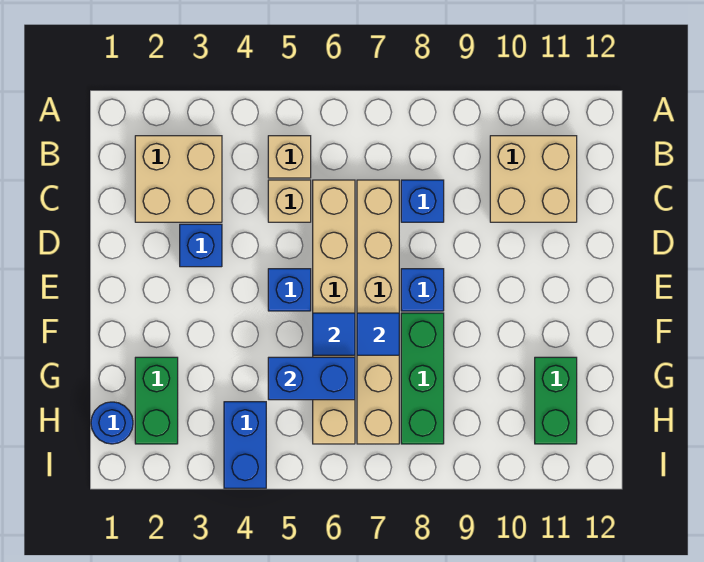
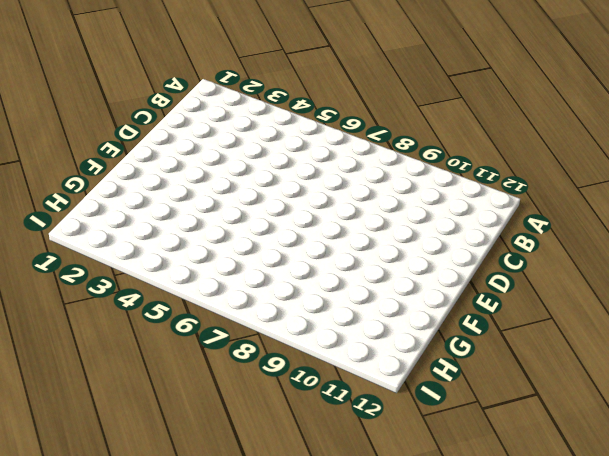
none -> tan brick B2:C3 level 1
none -> tan brick B5 level 1
none -> tan brick B10:C11 level 1

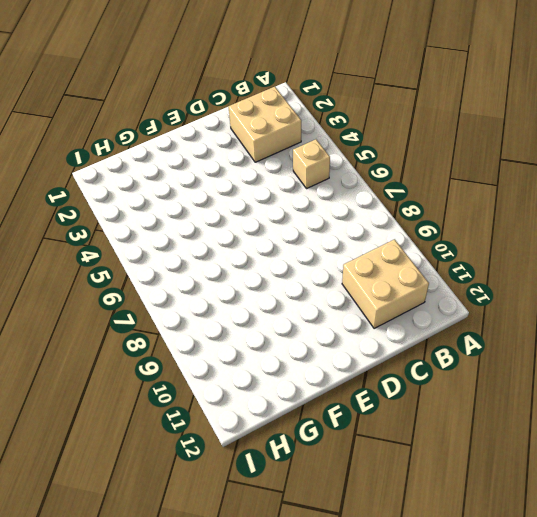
none -> tan brick C5 level 1
none -> tan brick C6:H6 level 1
none -> tan brick C7:H7 level 1

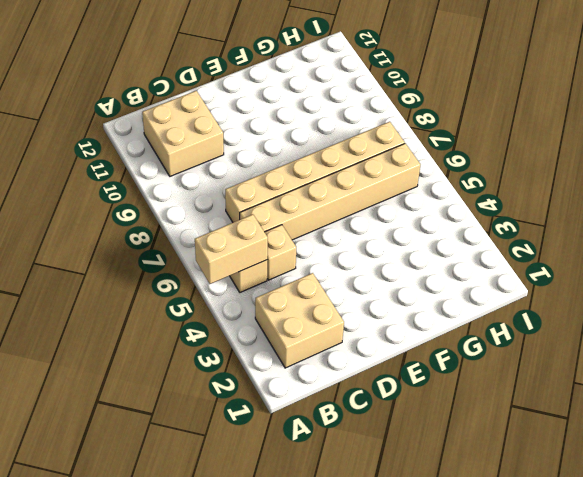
tan brick A5:B5 level 2 -> none
none -> blue brick C8 level 1
none -> blue brick D3 level 1
none -> blue brick E5 level 1

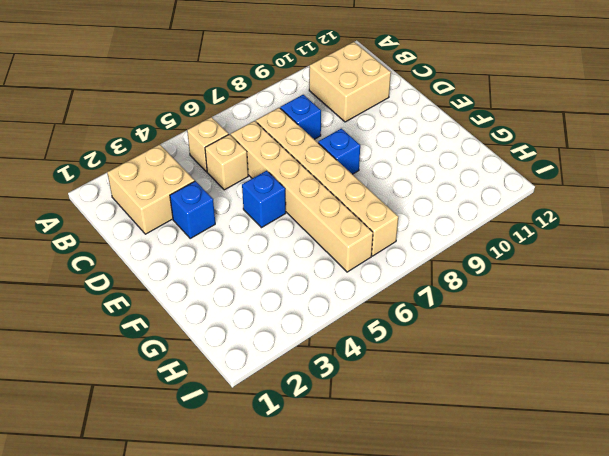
none -> green brick F8:H8 level 1
none -> green brick G2:H2 level 1
none -> green brick G11:H11 level 1

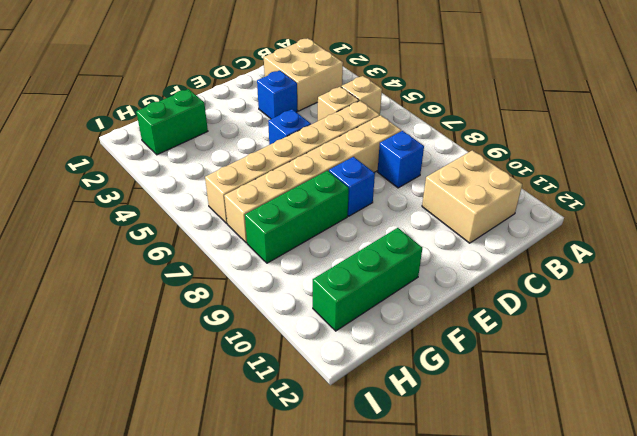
green brick F11:H11 level 1 -> green brick G11:H11 level 1
none -> blue round brick H1 level 1
none -> blue brick H4:I4 level 1
none -> blue tile F6 level 2

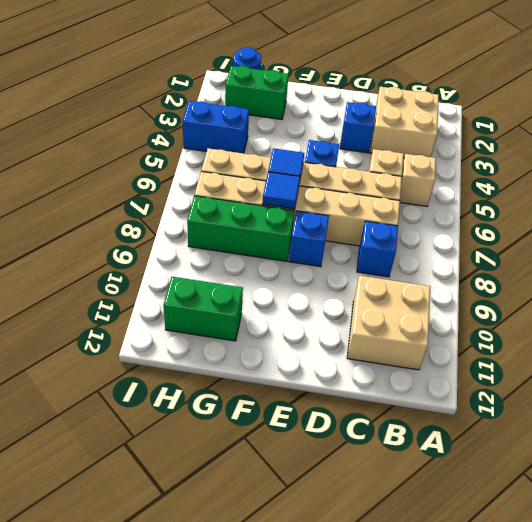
none -> blue brick G5:G6 level 2

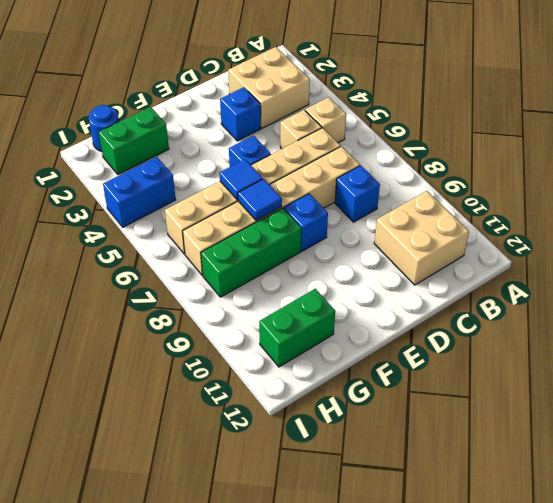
none -> blue brick G5:G6 level 2

